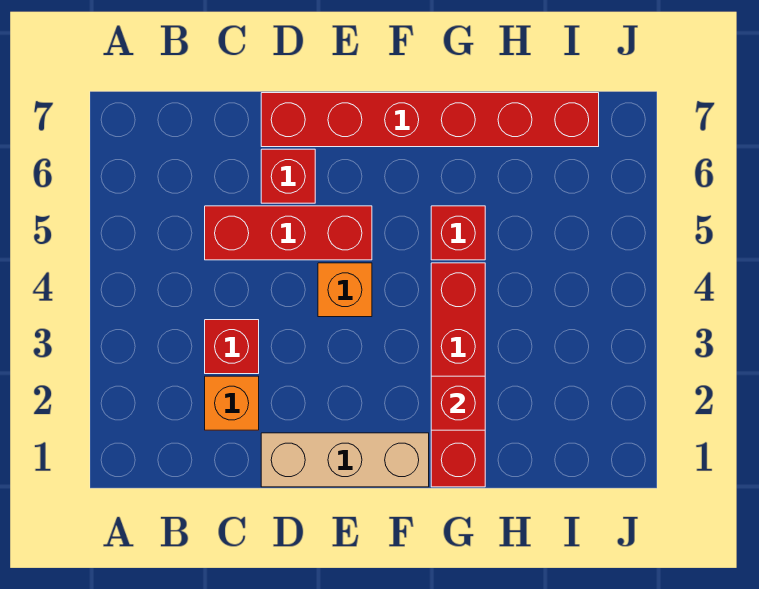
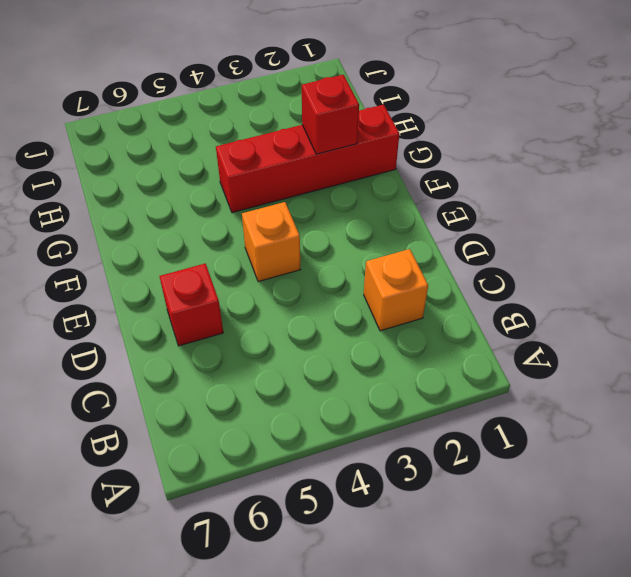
none -> red brick C3 level 1
none -> red brick C5:E5 level 1

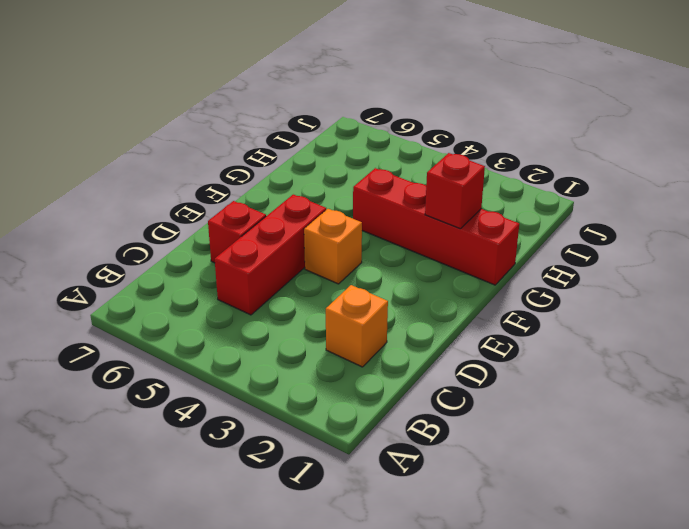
none -> red brick C3 level 1
none -> tan brick D1:F1 level 1

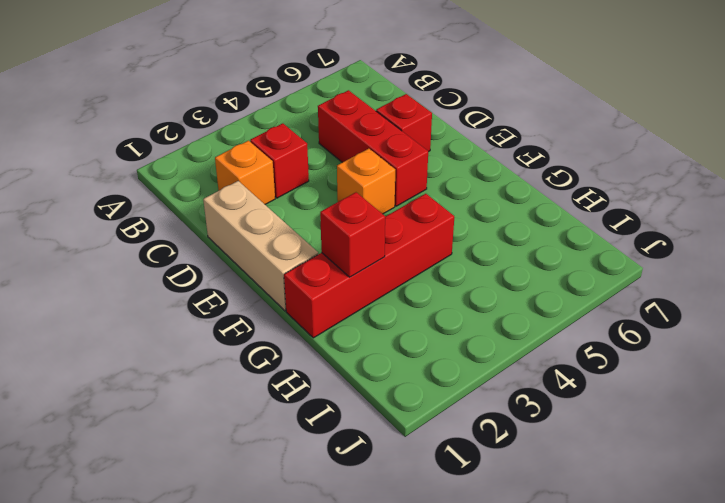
none -> red brick D7:I7 level 1
none -> red brick G5 level 1

